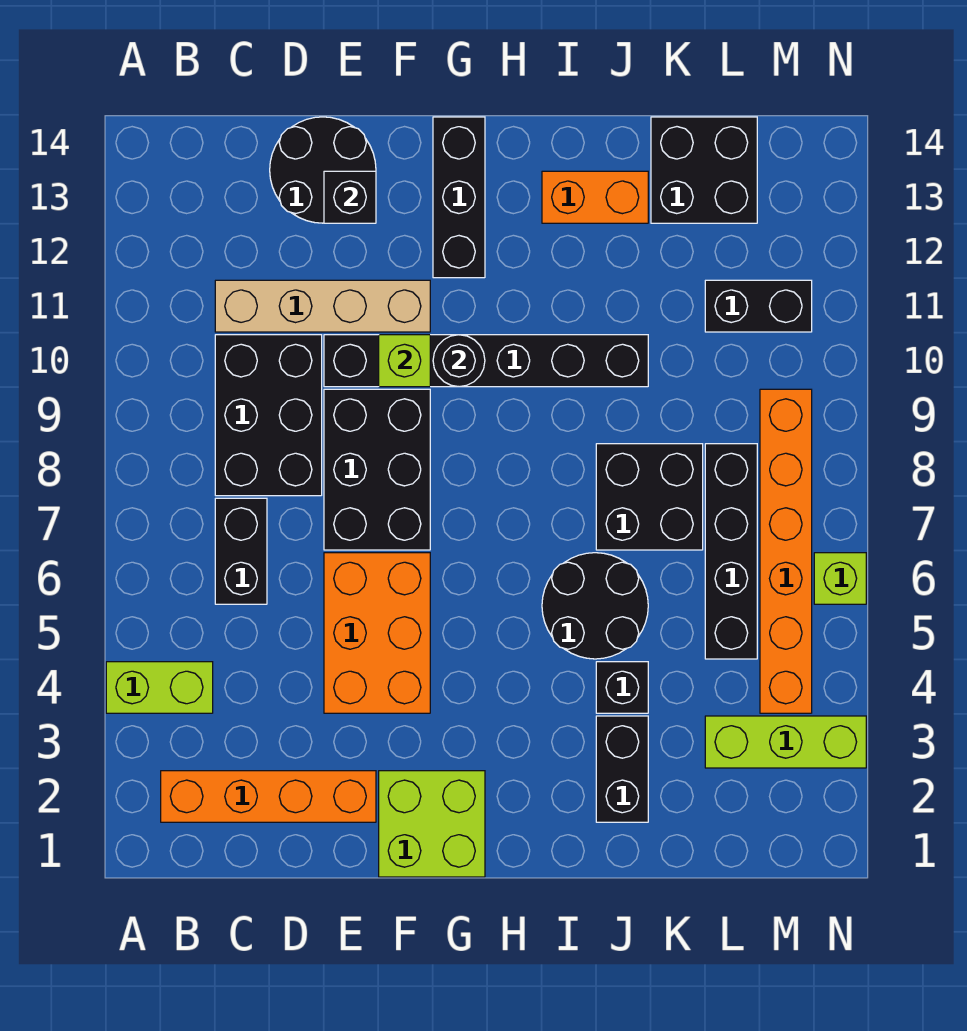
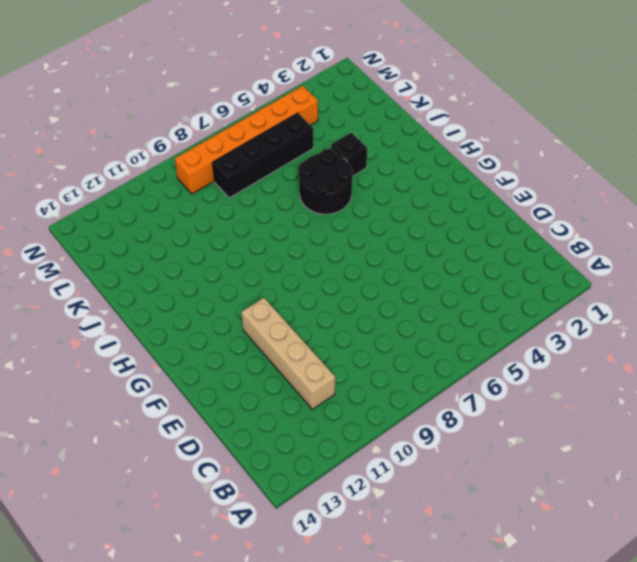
none -> lime brick A4:B4 level 1
none -> orange brick B2:E2 level 1
none -> black brick C6:C7 level 1

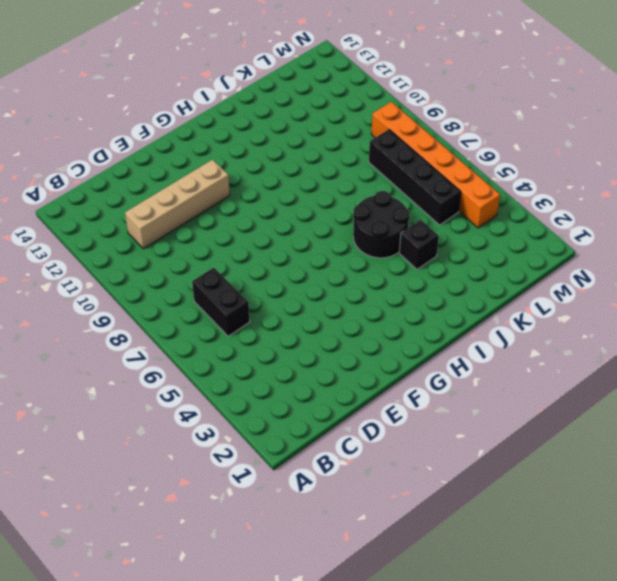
none -> lime brick A4:B4 level 1
none -> orange brick B2:E2 level 1
none -> black brick C8:D10 level 1

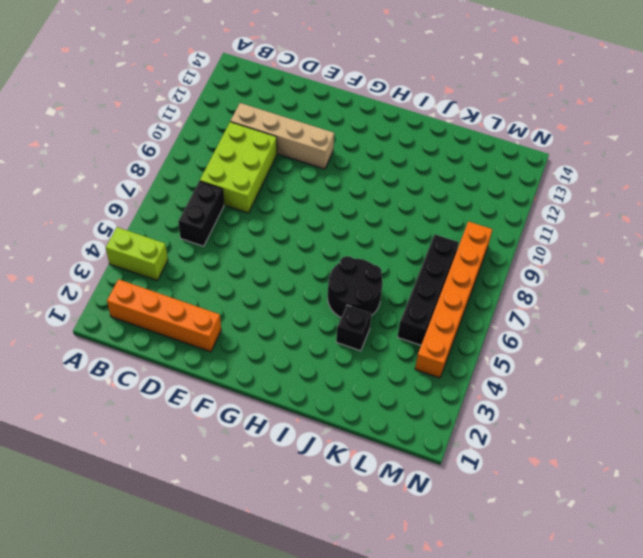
lime brick C8:D10 level 1 -> black brick C8:D10 level 1
none -> black round brick D13:E14 level 1
none -> orange brick E4:F6 level 1
none -> black brick E7:F9 level 1

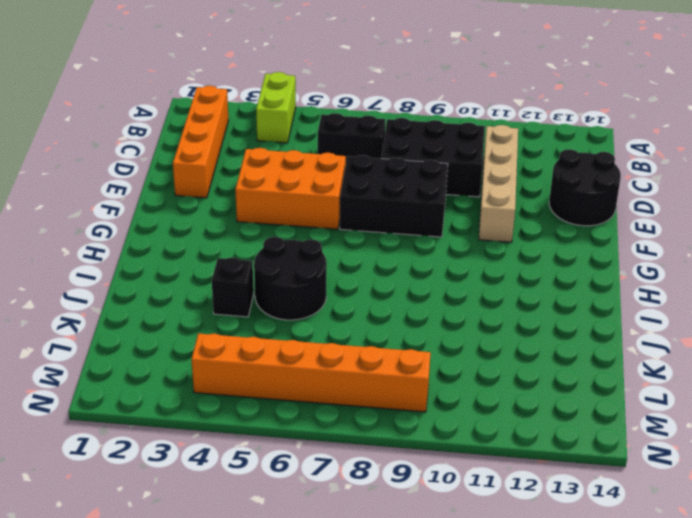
none -> black brick E10:J10 level 1
none -> lime brick F1:G2 level 1
none -> black brick G12:G14 level 1

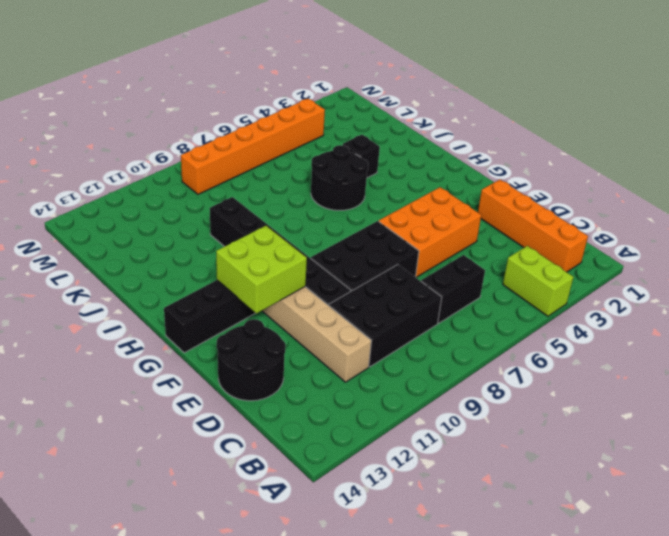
lime brick F11:G12 level 2 -> lime brick F1:G2 level 1
none -> orange brick I13:J13 level 1
none -> black brick J2:J3 level 1
none -> black brick J7:K8 level 1

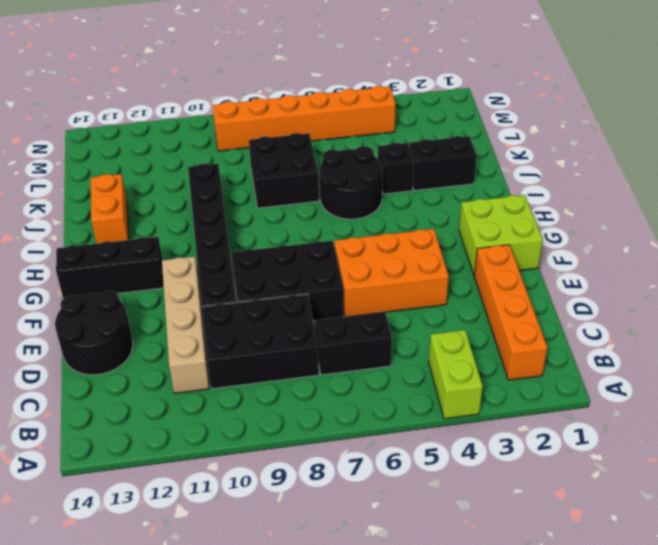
none -> black brick K13:L14 level 1
none -> lime brick L3:N3 level 1
none -> black brick L5:L8 level 1

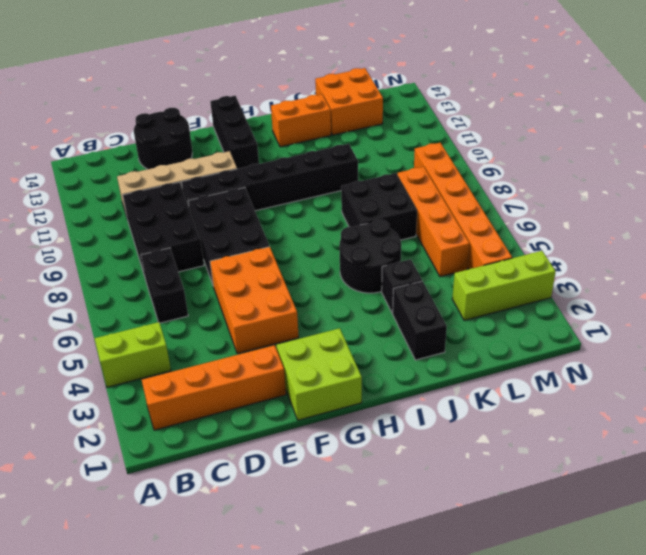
orange brick K13:L14 level 1 -> black brick K13:L14 level 1
orange brick L5:L8 level 1 -> black brick L5:L8 level 1
none -> black brick L11:M11 level 1
none -> lime brick N6 level 1
none -> black brick E13 level 2

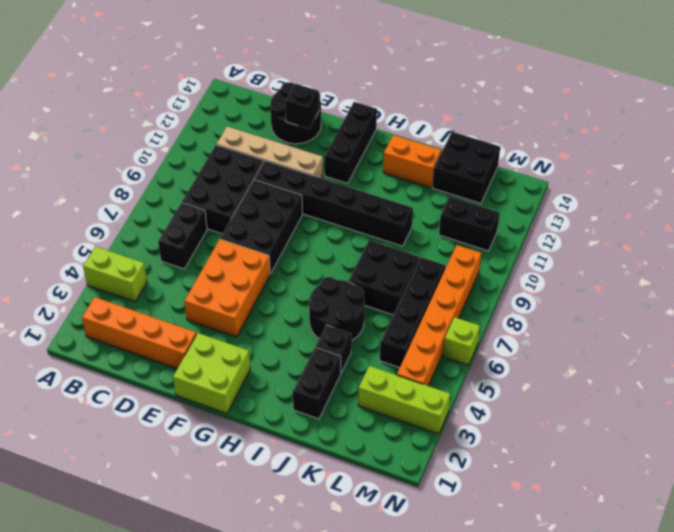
none -> lime brick F10 level 2
none -> black round brick G10 level 2

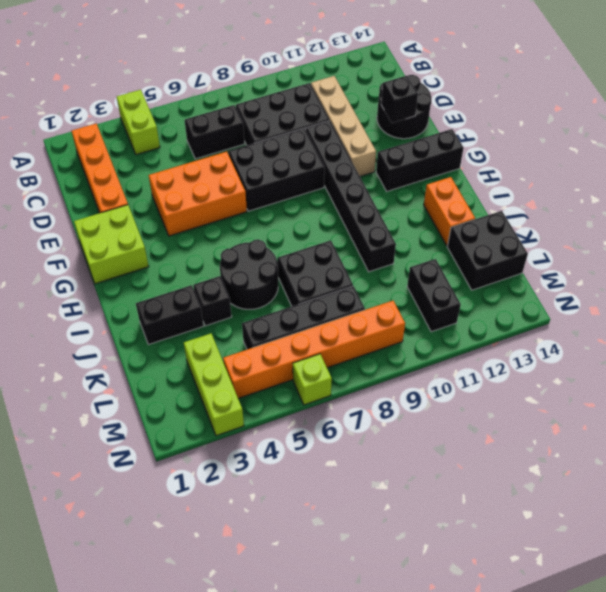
none -> lime brick F10 level 2
none -> black round brick G10 level 2

